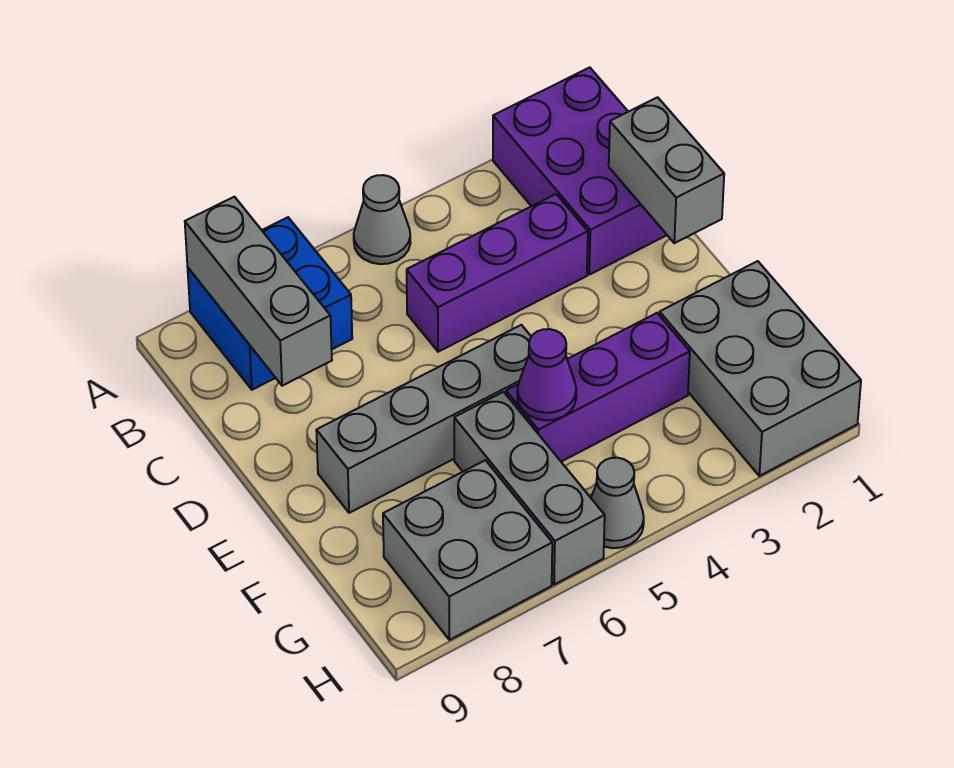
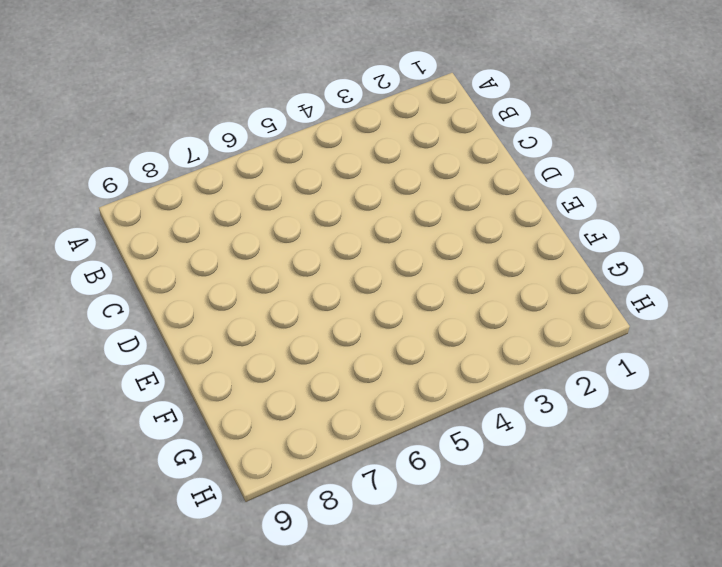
none -> purple brick A1:C2 level 1
none -> grey cone A5 level 1
none -> blue brick A7:B8 level 1

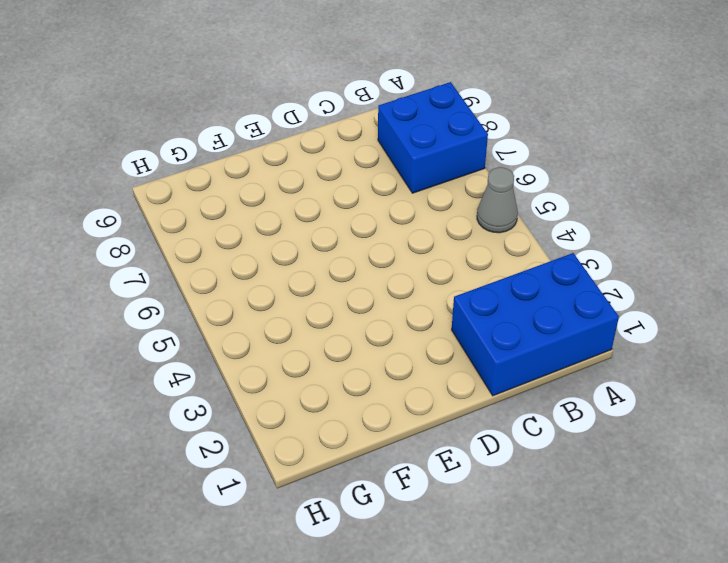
blue brick A1:C2 level 1 -> purple brick A1:C2 level 1
none -> purple brick C3:C5 level 1
none -> grey brick E5:E8 level 1
none -> grey brick F1:H2 level 1

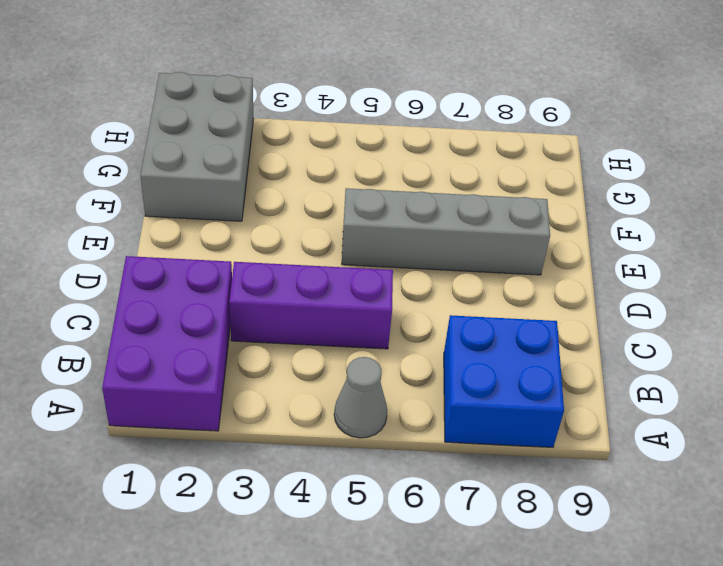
none -> purple brick F3:F5 level 1
none -> grey brick F6:H6 level 1
none -> grey brick G7:H8 level 1

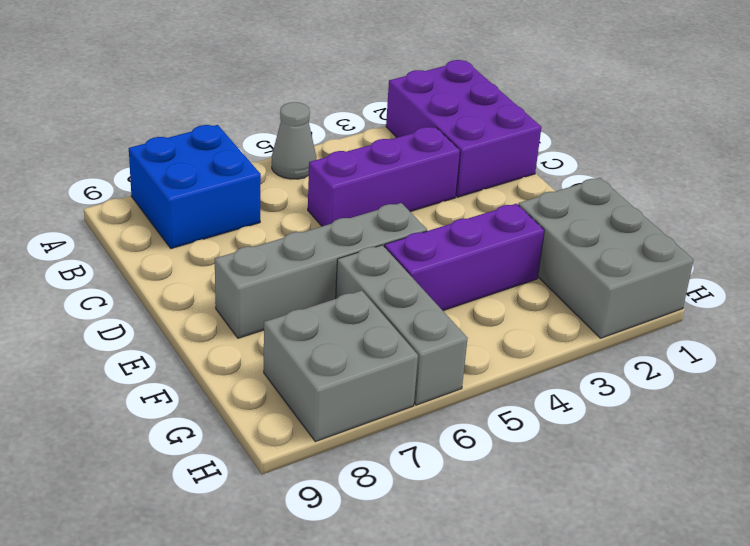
none -> grey cone H5 level 1
none -> grey brick A8:C8 level 2
none -> grey brick C1:D1 level 2

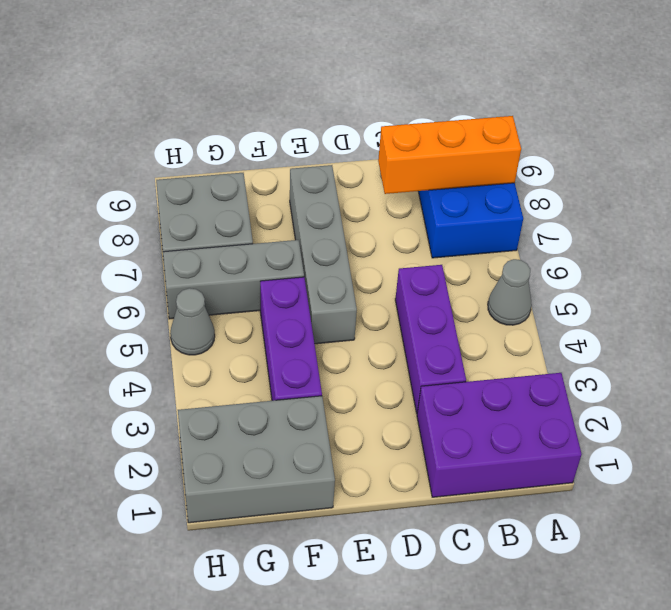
orange brick A8:C8 level 2 -> grey brick A8:C8 level 2
none -> grey brick C1:D1 level 2
none -> purple cone F5 level 2

